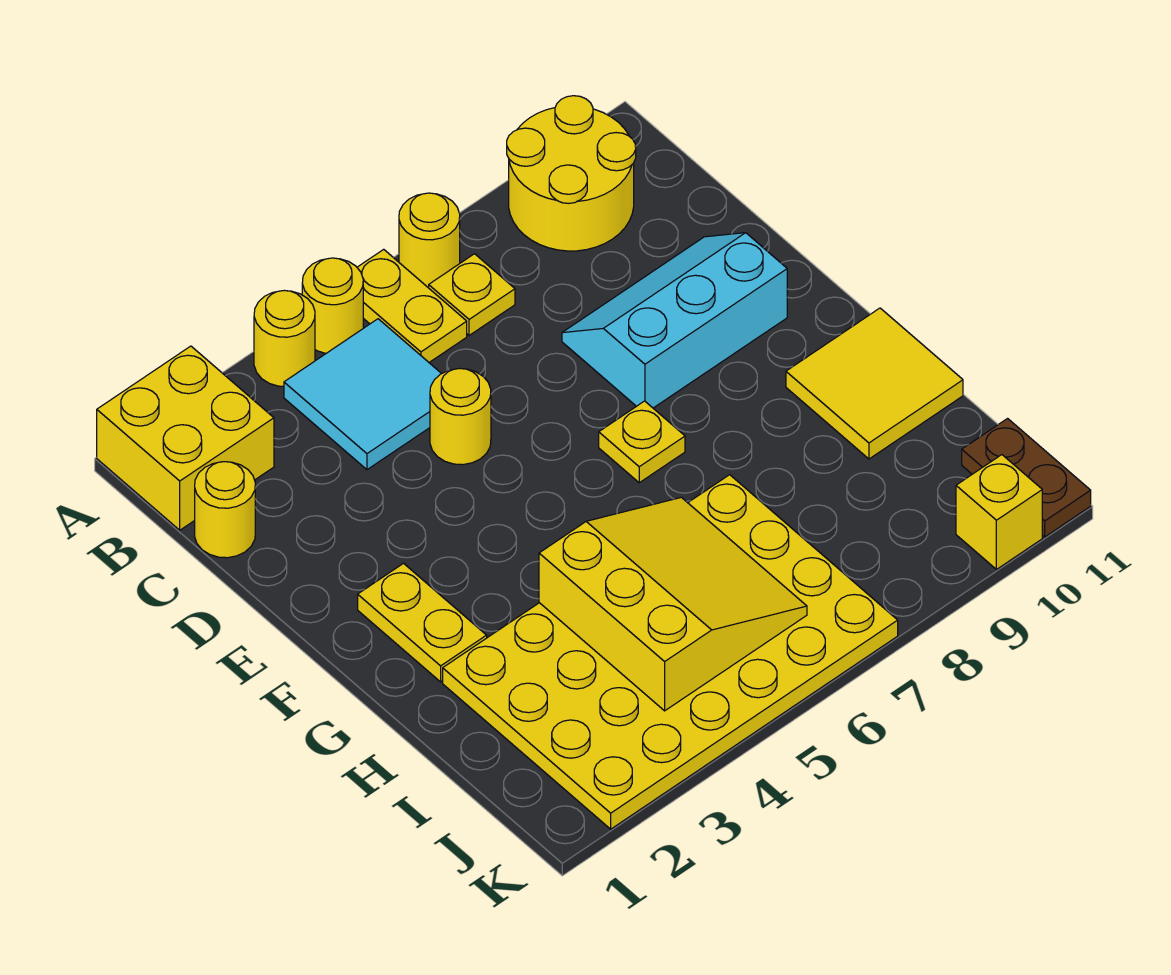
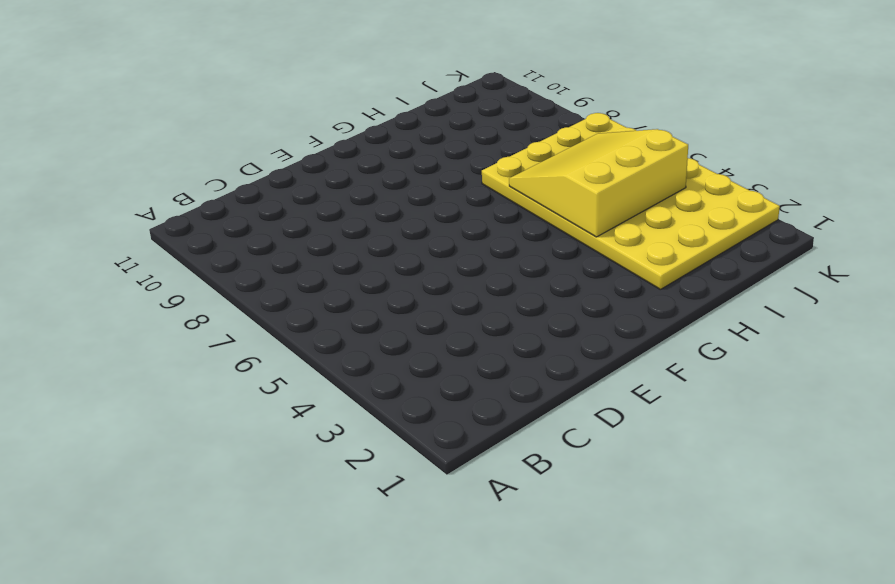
none -> yellow brick A1:B2 level 1
none -> yellow round brick A4 level 1
none -> yellow round brick A5 level 1

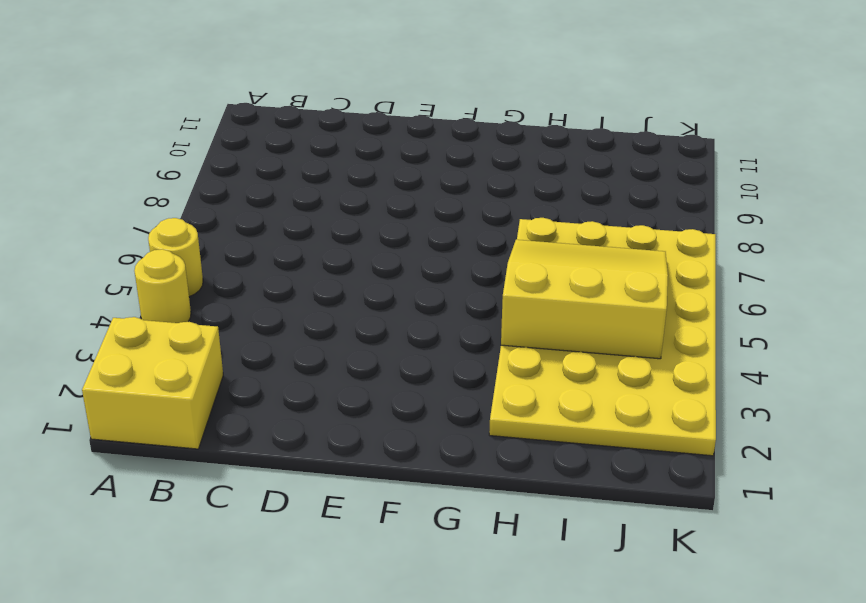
none -> yellow plate A6:B6 level 1
none -> yellow round brick A7 level 1
none -> yellow round brick A9:B10 level 1

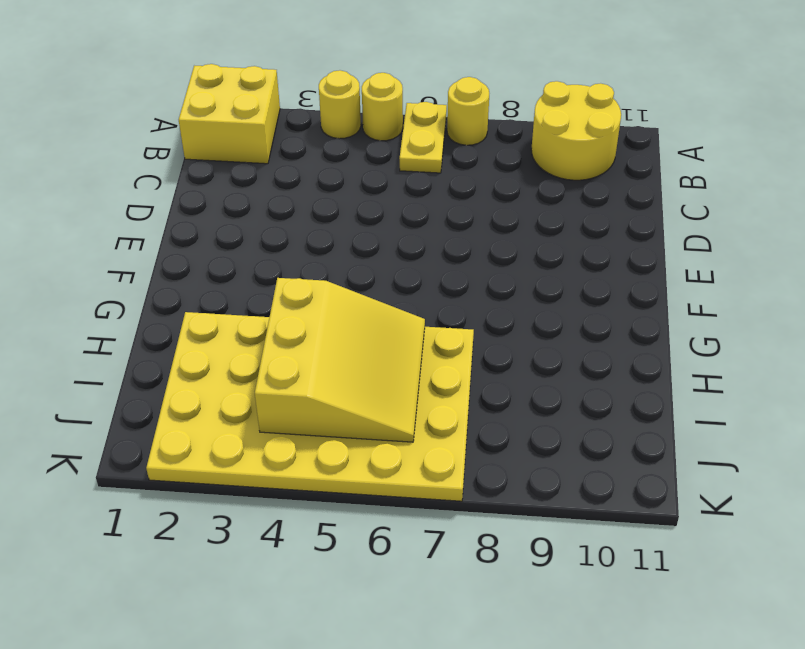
none -> cyan tile B4:C5 level 1
none -> yellow plate B7 level 1
none -> yellow round brick C1 level 1

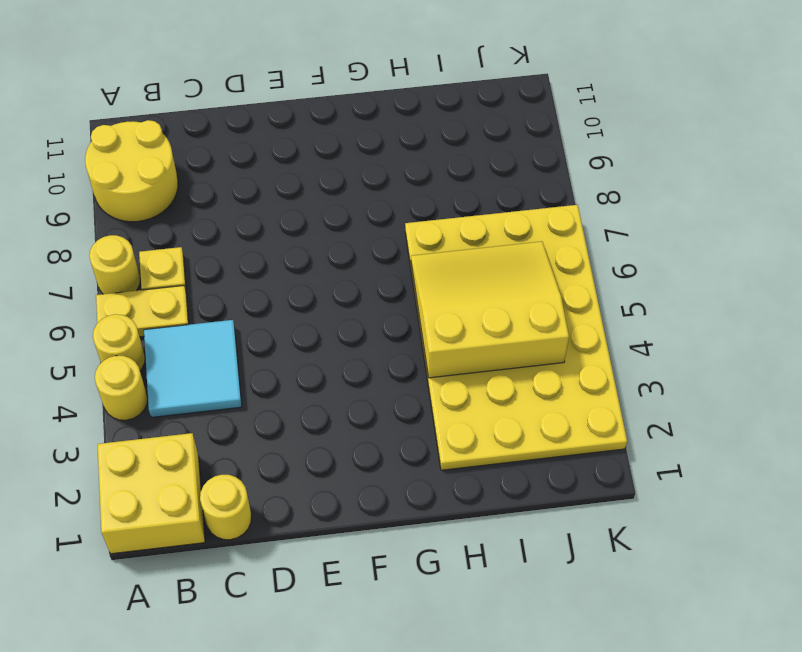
none -> yellow round brick D5 level 1
none -> cyan slope D8:E10 level 1 top E
none -> yellow plate F2:G2 level 1

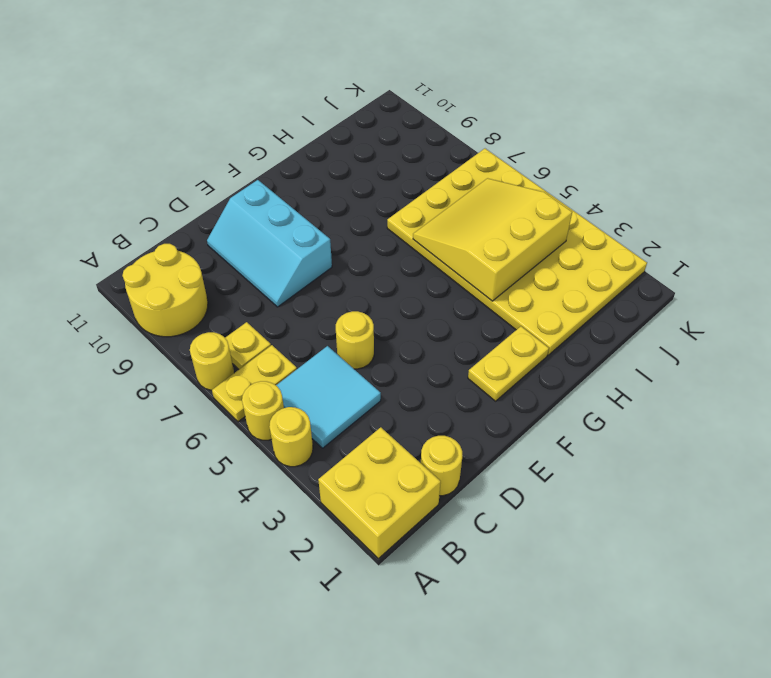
none -> yellow plate F7 level 1
none -> yellow tile G10:H11 level 1
none -> brown plate J11:K11 level 1

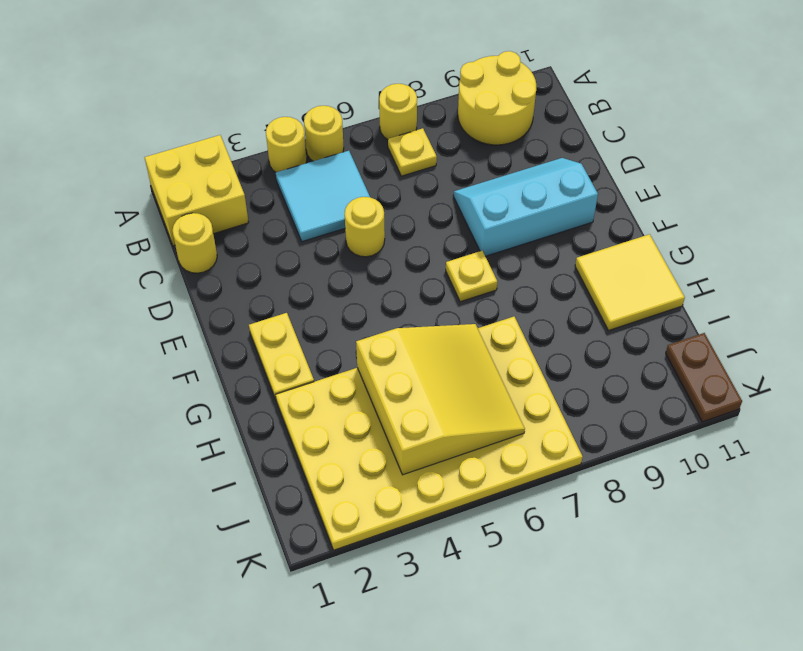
none -> yellow plate A6:B6 level 1
none -> yellow brick K10 level 1

